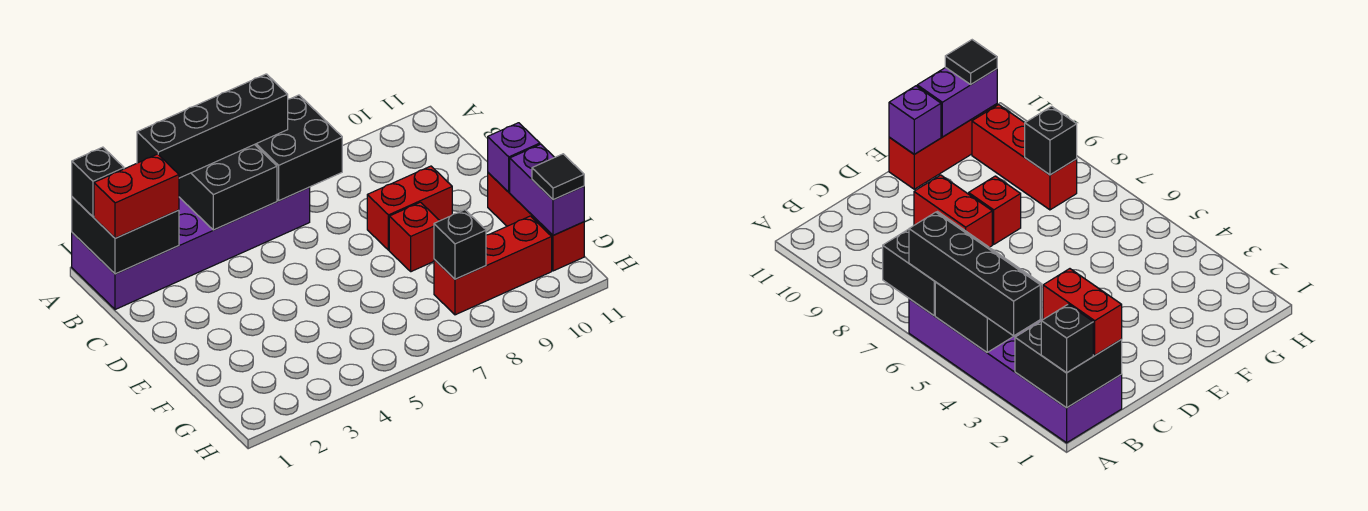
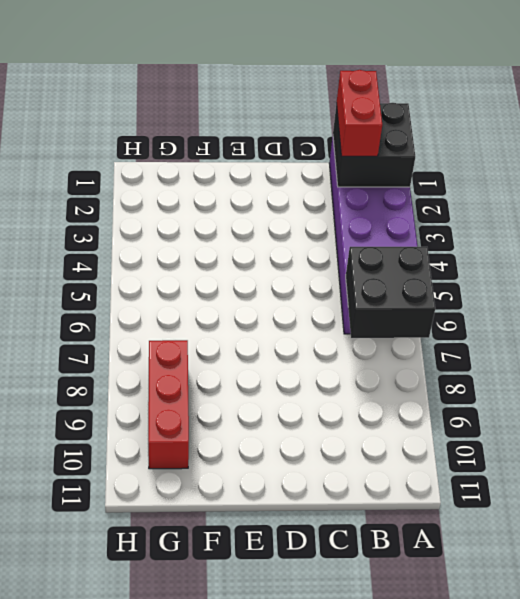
none -> red brick D8:D9 level 1
none -> red brick E8 level 1
none -> red brick E11:G11 level 1

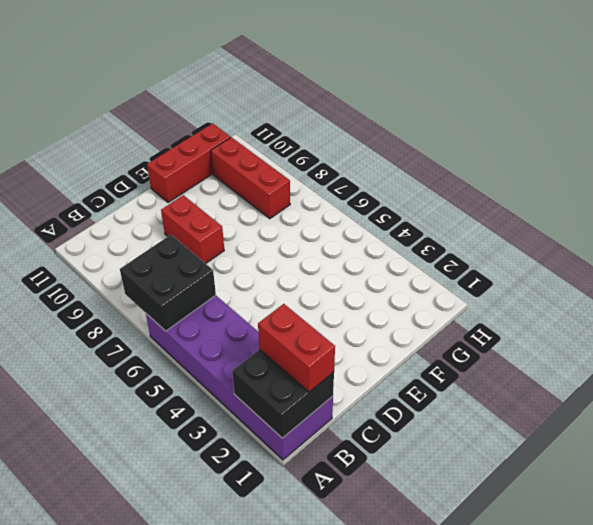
none -> red brick E8 level 1
none -> black brick A4:B5 level 2
none -> purple brick E11 level 2

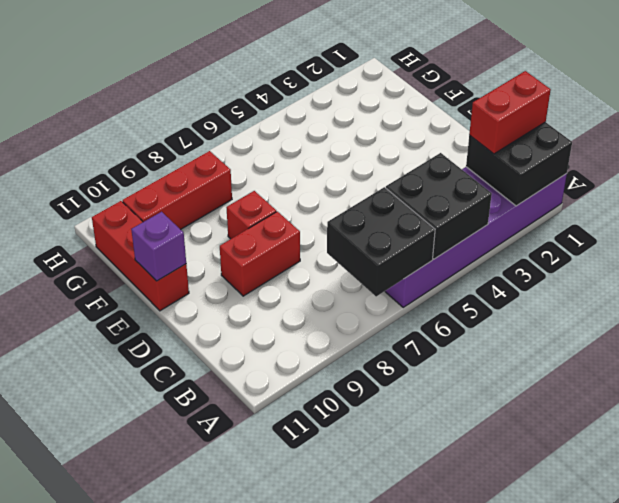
none -> purple brick F11:G11 level 2
none -> black brick G8 level 2
none -> black brick A1 level 3

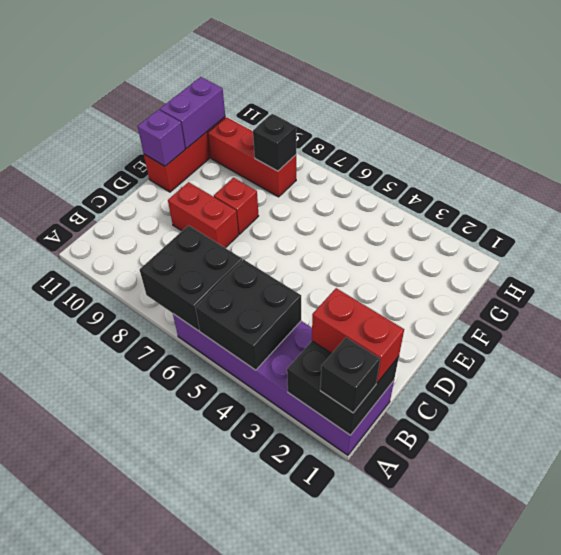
none -> black brick A3:A6 level 3
none -> black tile G11 level 3

